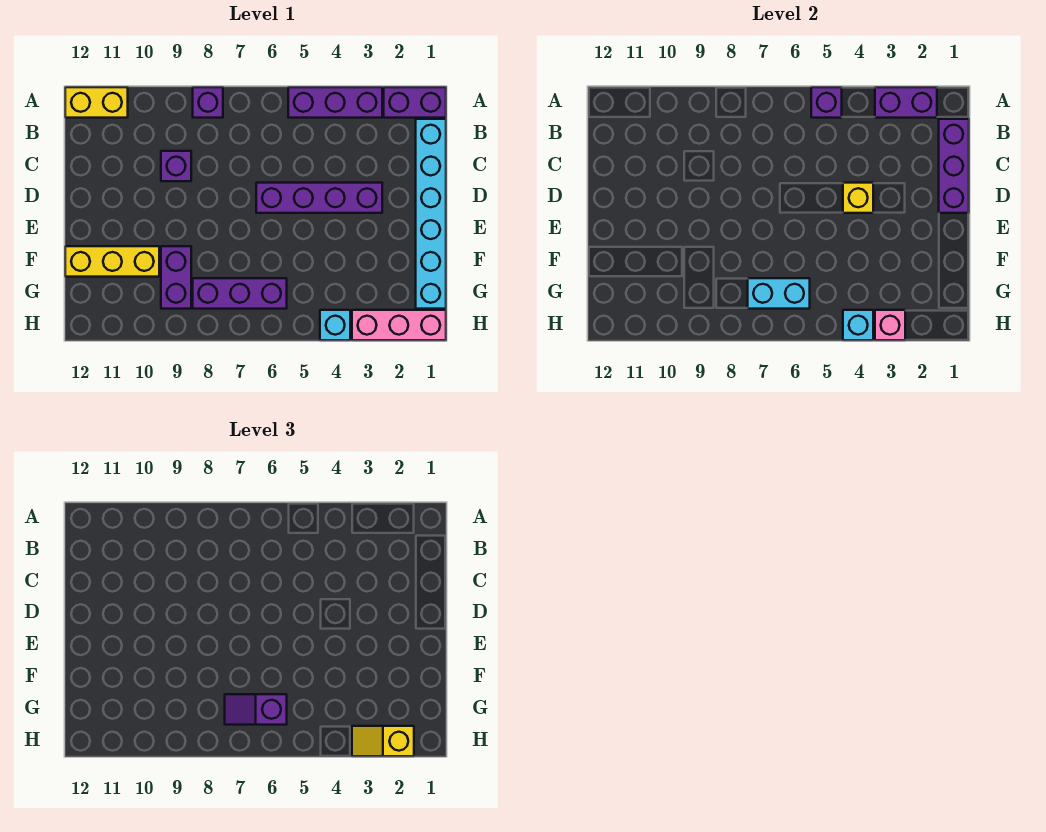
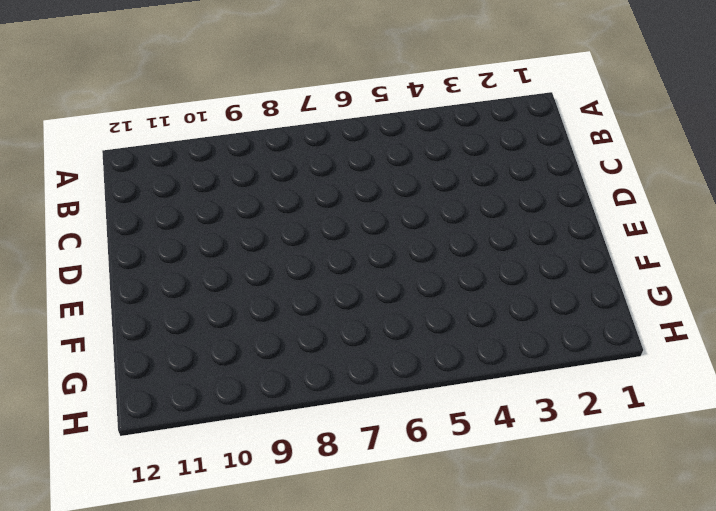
none -> purple brick A1:A2 level 1
none -> purple brick A3:A5 level 1
none -> purple brick A8 level 1

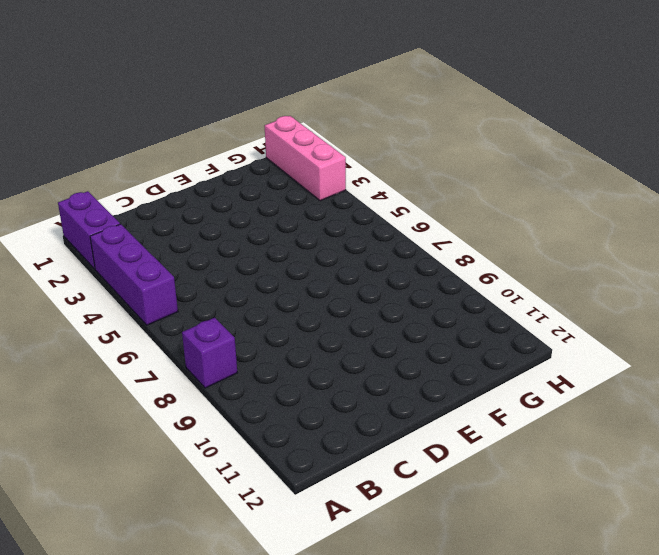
none -> yellow brick A11:A12 level 1
none -> cyan brick B1:G1 level 1
none -> purple brick C9 level 1

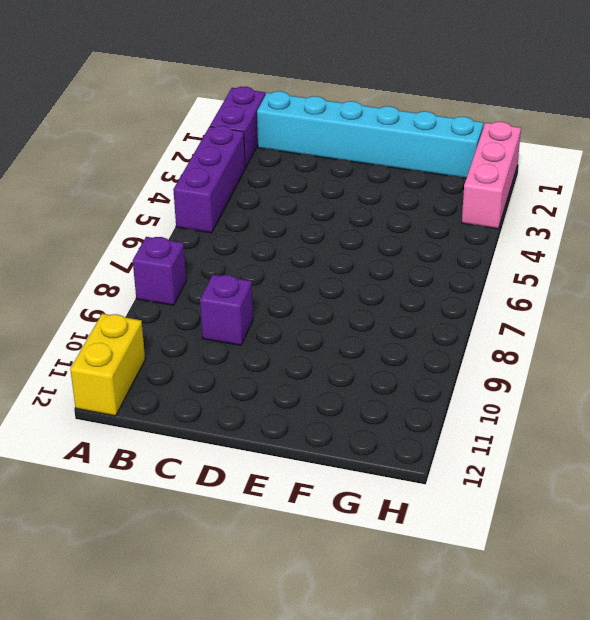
none -> purple brick D3:D6 level 1
none -> purple brick F9:G9 level 1
none -> yellow brick F10:F12 level 1

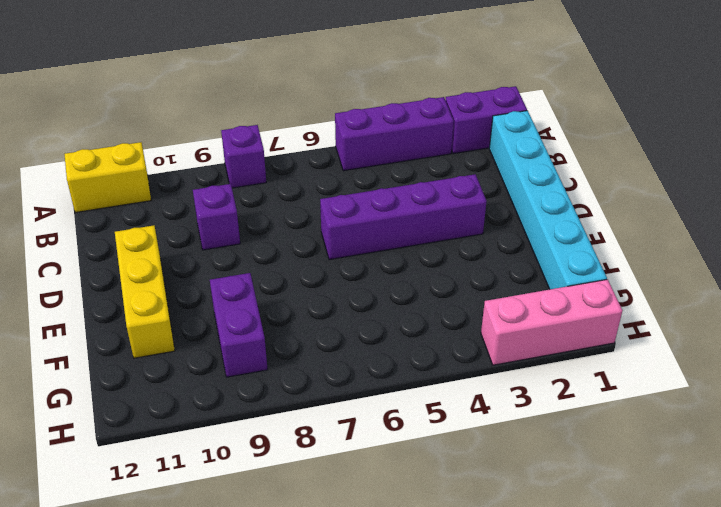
yellow brick D11:F11 level 1 -> yellow brick F10:F12 level 1
none -> purple brick G6:G8 level 1
none -> cyan brick H4 level 1
none -> purple brick A2:A3 level 2

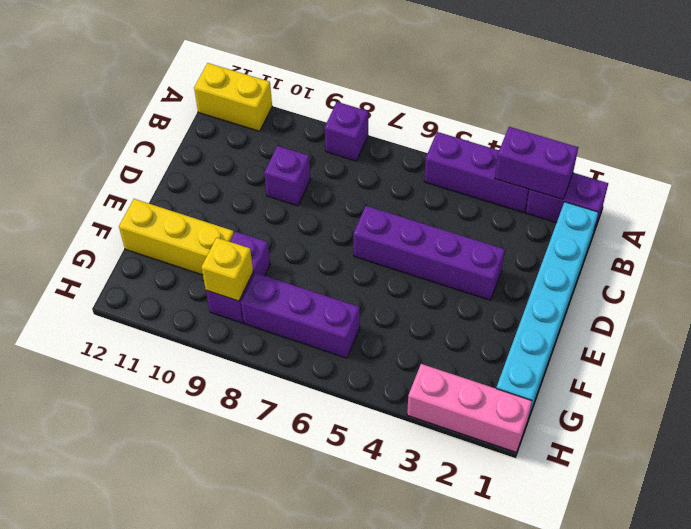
yellow brick G9 level 2 -> yellow brick D4 level 2
none -> cyan brick H4 level 1
none -> purple brick A5 level 2
none -> purple brick B1:D1 level 2

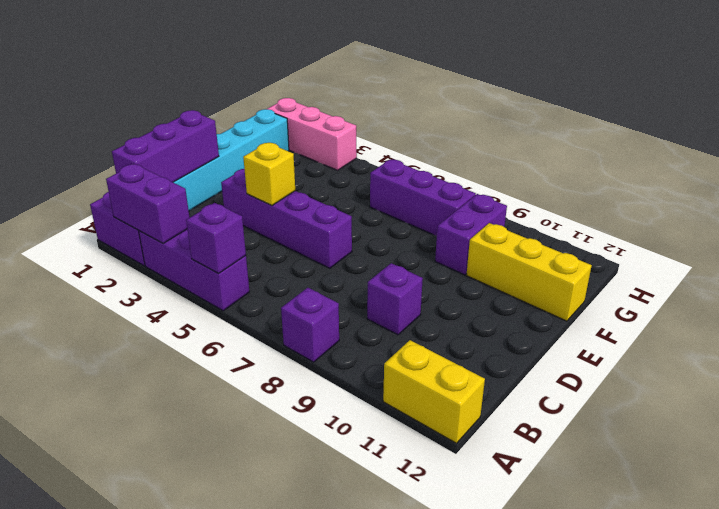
none -> cyan brick H4 level 1
none -> cyan brick G6:G7 level 2
none -> pink brick H3 level 2

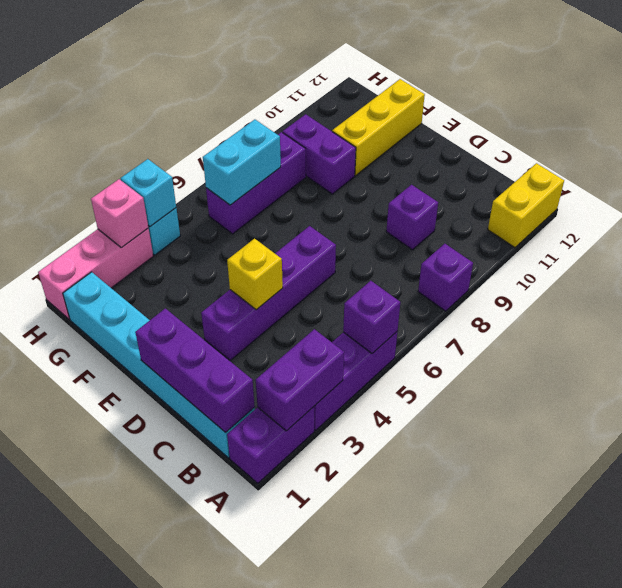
none -> purple slope G6:G7 level 3 top 6
none -> yellow slope H2:H3 level 3 top 2

